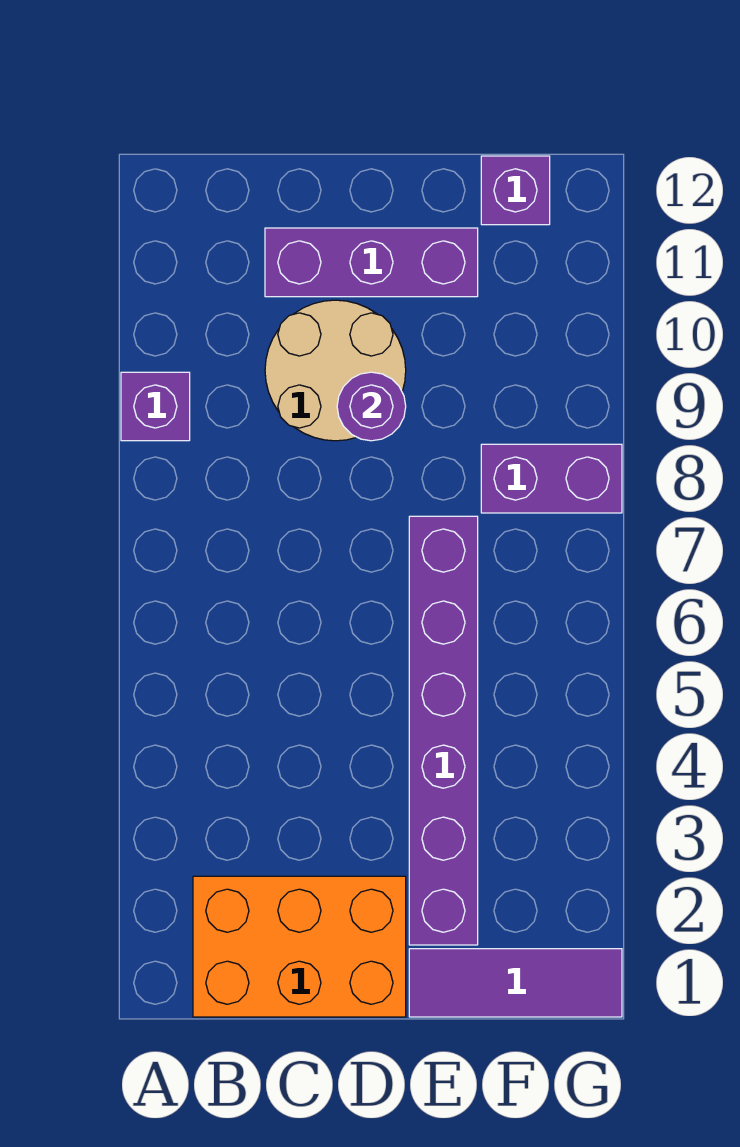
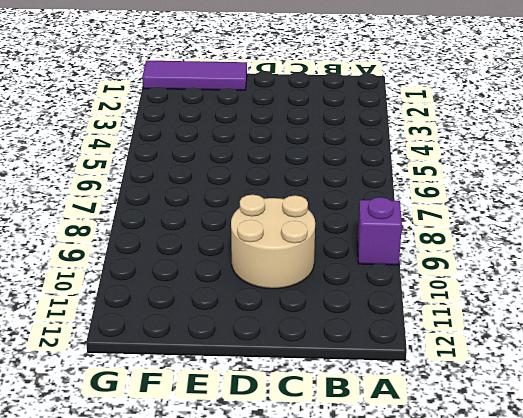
none -> orange brick B1:D2 level 1
none -> purple brick C11:E11 level 1

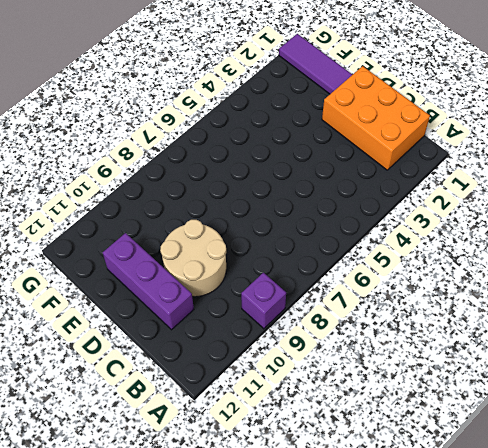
none -> purple brick E2:E7 level 1
none -> purple brick F8:G8 level 1

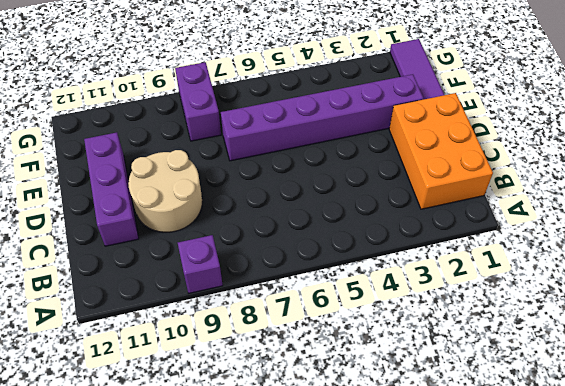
none -> purple brick F12 level 1
none -> purple round brick D9 level 2

